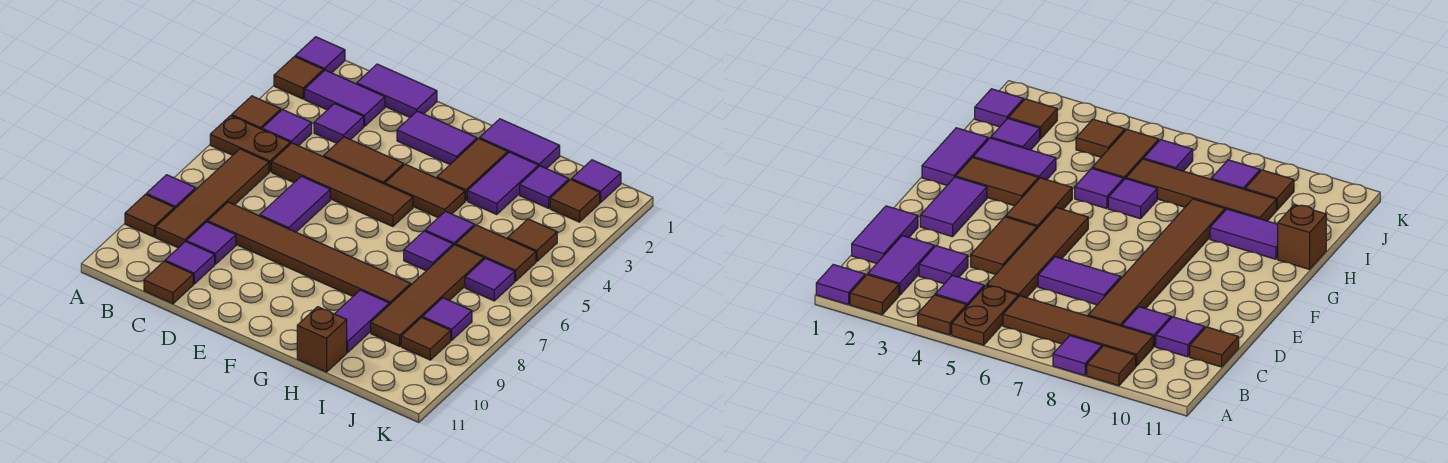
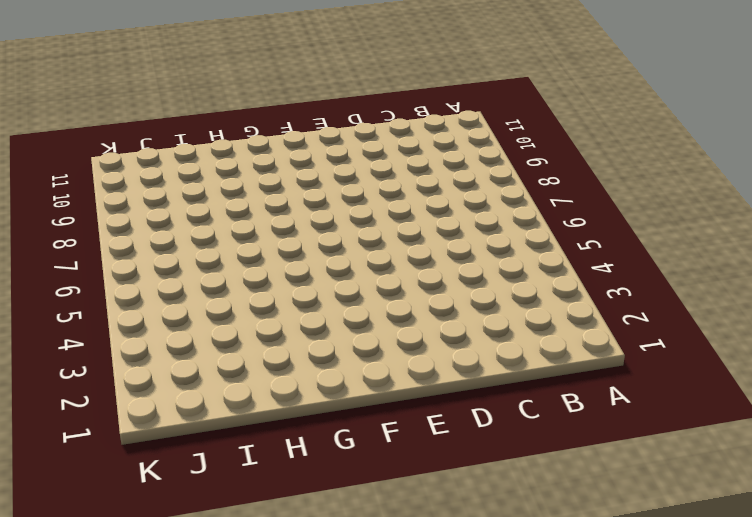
none -> purple tile A1 level 1
none -> brown tile A2 level 1
none -> brown tile A4 level 1
none -> brown plate A5:B5 level 1

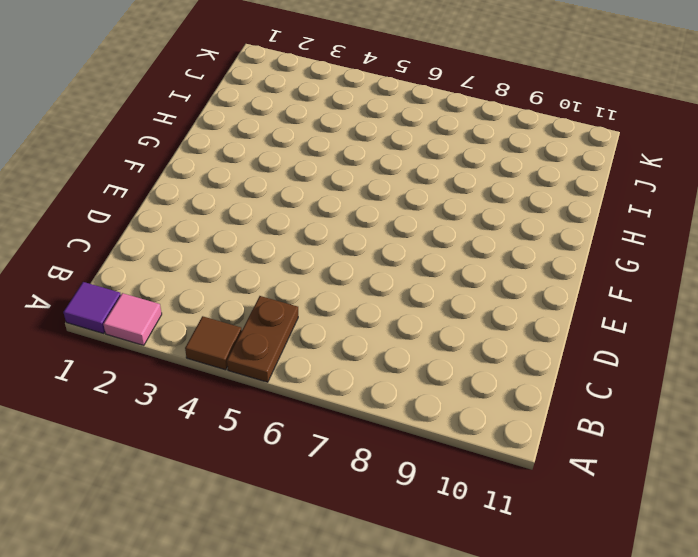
pink tile A2 level 1 -> brown tile A2 level 1
none -> purple tile A8 level 1
none -> brown tile A9 level 1
none -> purple tile B2:C2 level 1
none -> purple tile B4 level 1

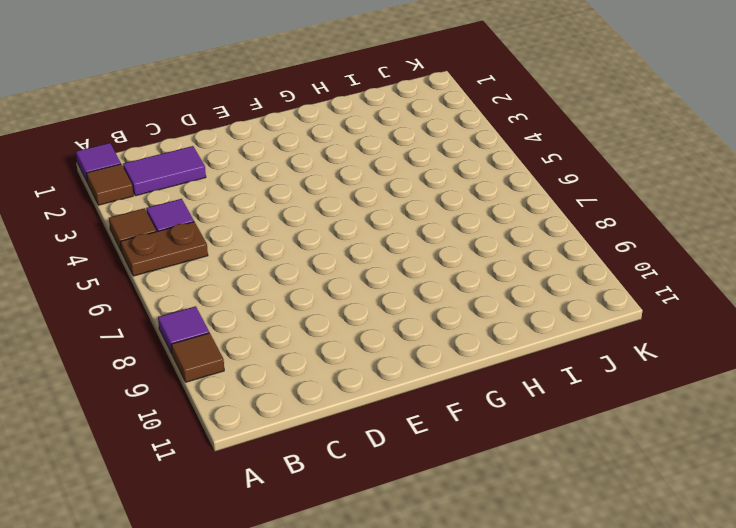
none -> brown tile B6:B9 level 1
none -> purple tile C1:D1 level 1
none -> purple tile C3 level 1
none -> brown tile C5:F5 level 1

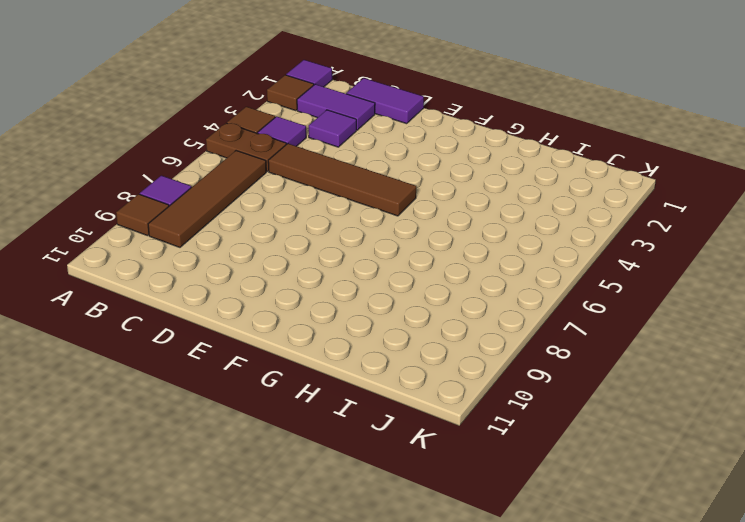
none -> brown tile C8:H8 level 1
none -> purple tile C9 level 1
none -> purple tile C10 level 1
none -> brown tile C11 level 1

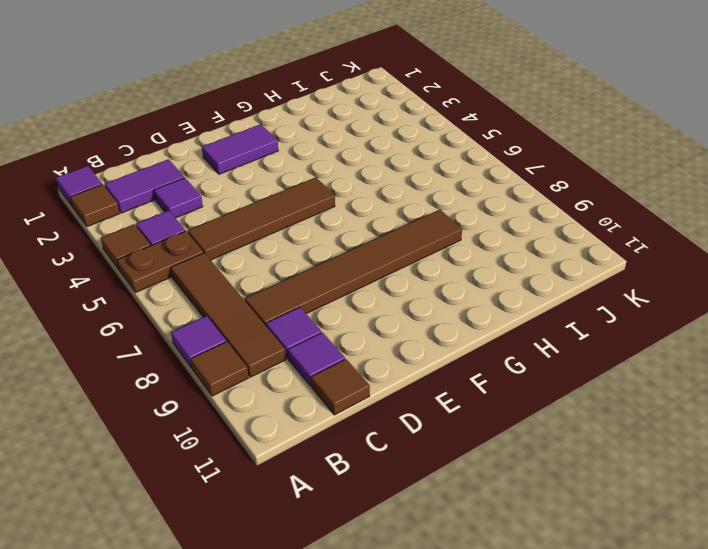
none -> purple tile C1:D1 level 1
none -> brown tile D4:E4 level 1
none -> purple tile D6:D7 level 1
none -> brown tile F4:G4 level 1

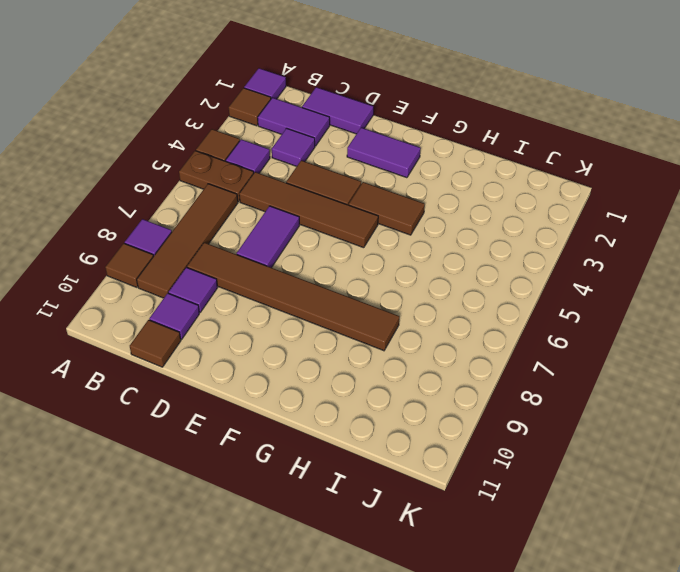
none -> purple tile G1:H1 level 1
none -> brown tile G2:G3 level 1
none -> purple tile H2:H3 level 1
none -> purple tile H5 level 1

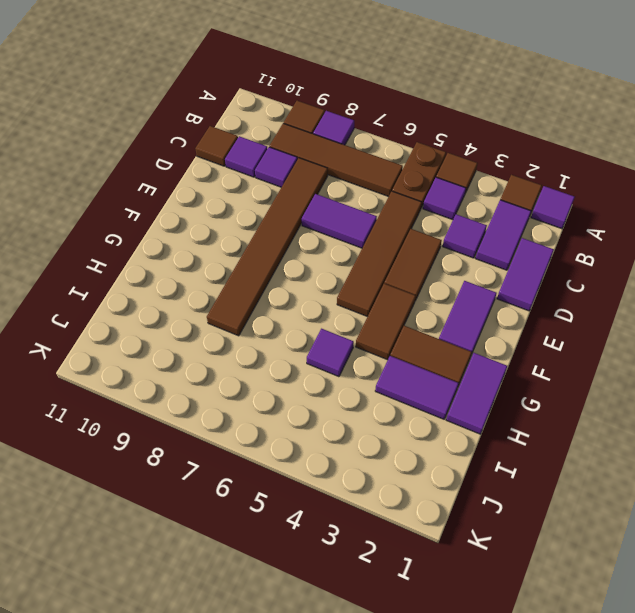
none -> purple tile H6 level 1
none -> purple tile H9:H10 level 1
none -> brown brick H11 level 1
none -> purple tile I2 level 1

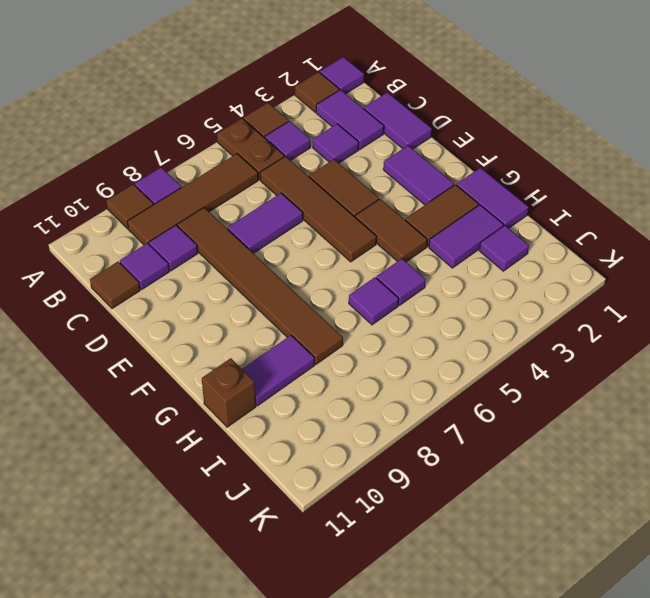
none -> brown tile I5:J5 level 1
none -> brown tile I6:I9 level 1
none -> purple tile J1 level 1
none -> brown tile J2 level 1

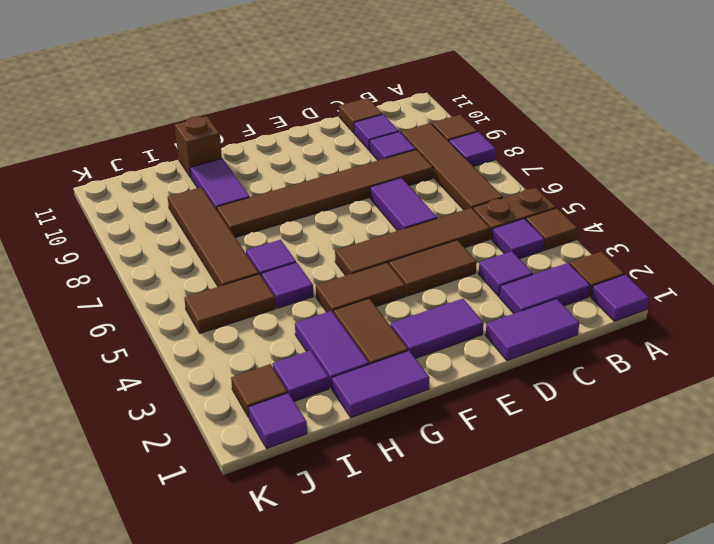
none -> brown tile J4 level 1
none -> purple tile J6 level 1
none -> purple tile J8 level 1
none -> brown tile J9 level 1

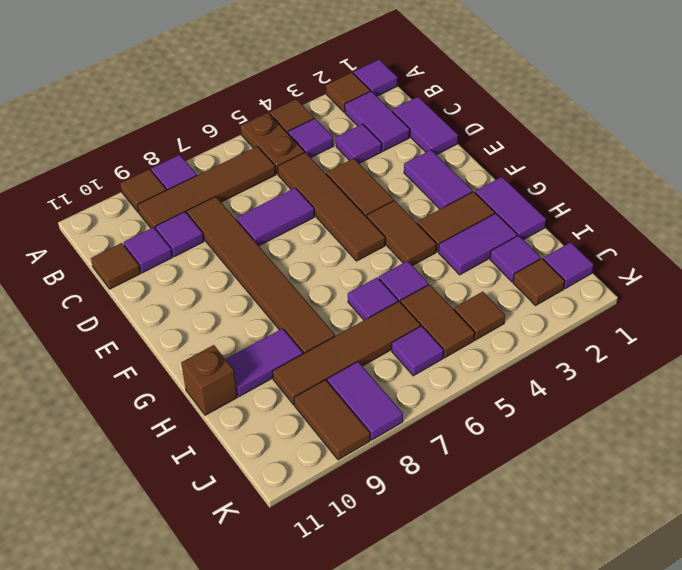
purple tile J8:K8 level 1 -> purple tile J8 level 1
brown tile J9:K9 level 1 -> brown tile J9 level 1

